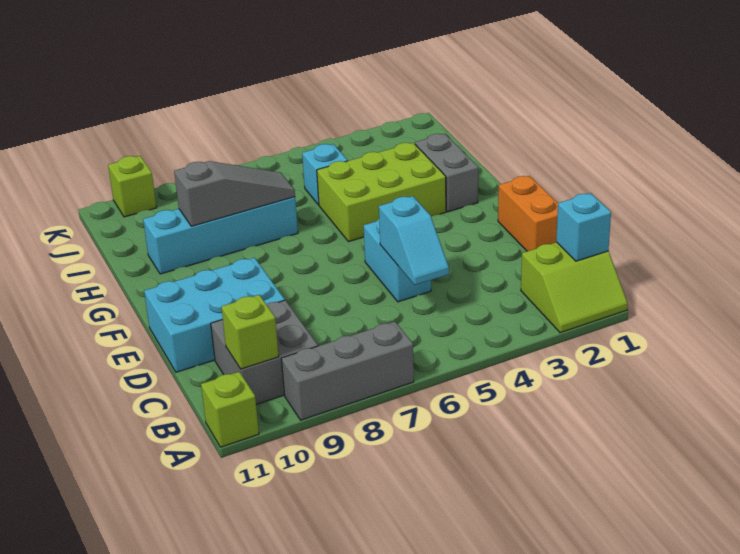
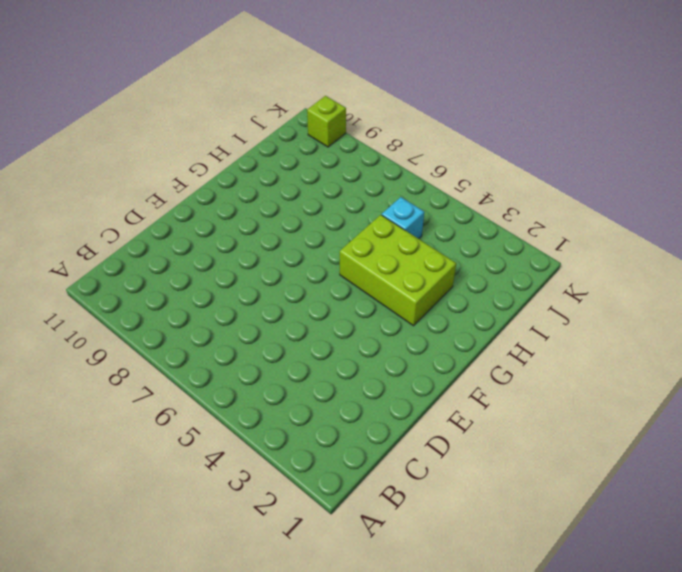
none -> lime slope A1:B2 level 1 top B
none -> grey brick A7:A9 level 1
none -> lime brick A11 level 1

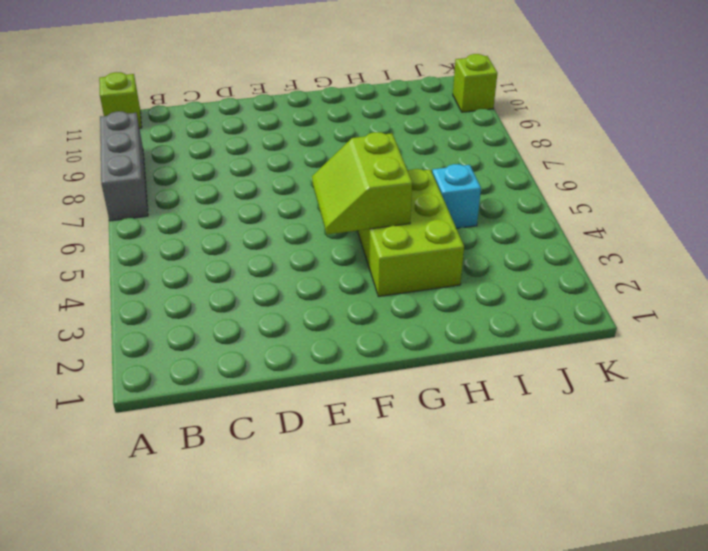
lime slope F4:G5 level 2 top G -> lime slope A1:B2 level 1 top B
none -> grey brick B9:C10 level 1
none -> orange brick D1:E1 level 1
none -> cyan brick D5:E5 level 1

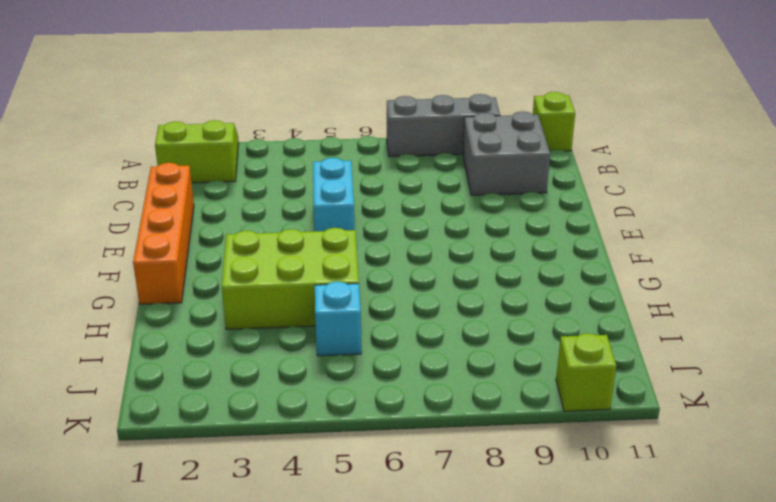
orange brick D1:G1 level 1 -> orange brick D1:E1 level 1
none -> cyan brick D9:E11 level 1
none -> grey brick G2:H2 level 1
none -> cyan brick H7:H10 level 1

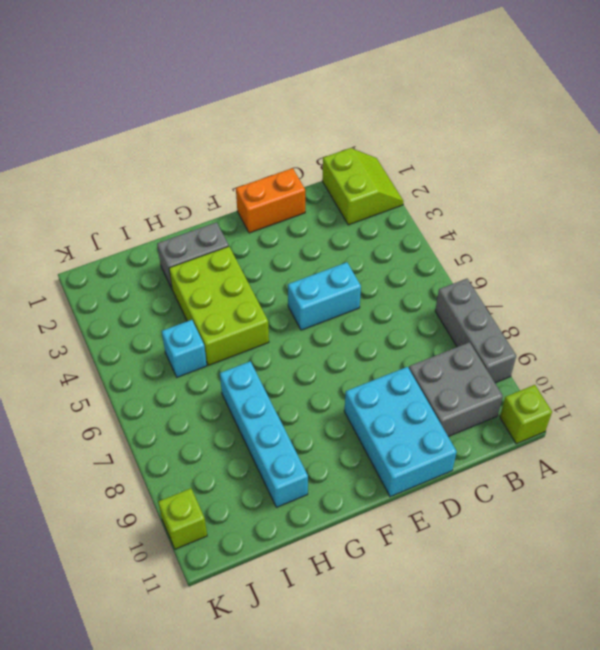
none -> cyan brick B1 level 2
none -> lime brick B10 level 2
none -> cyan slope C5:D5 level 2 top D

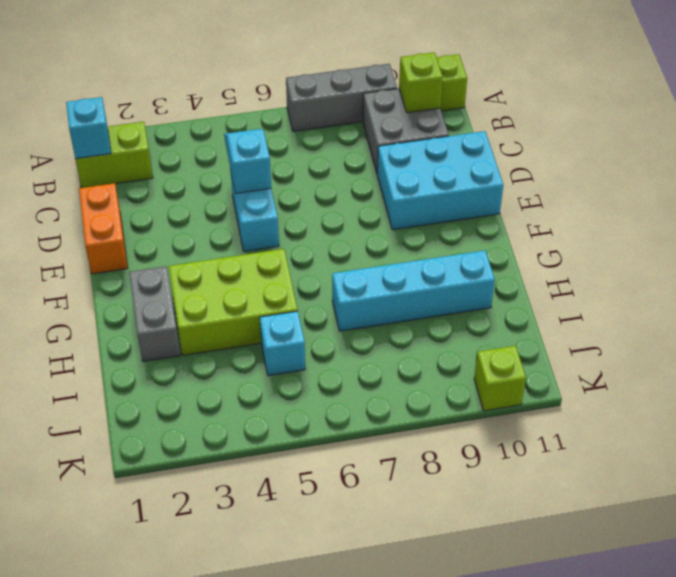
none -> grey slope H7:H9 level 2 top 9

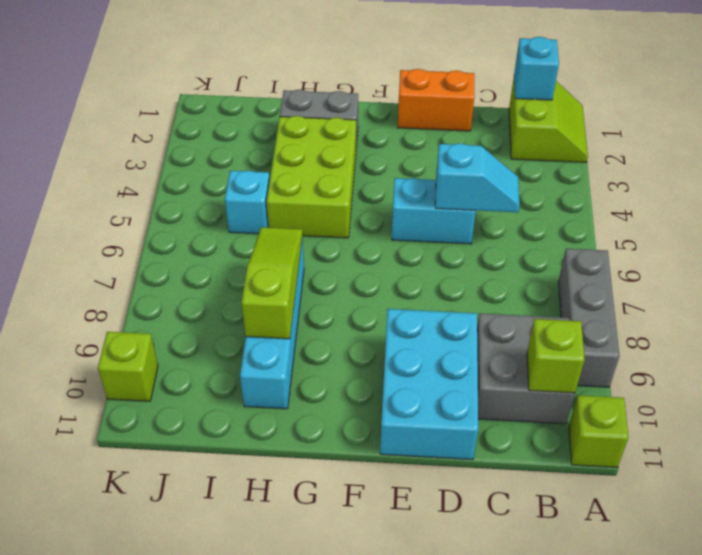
lime slope H7:H9 level 2 top 9 -> grey slope H7:H9 level 2 top 9

